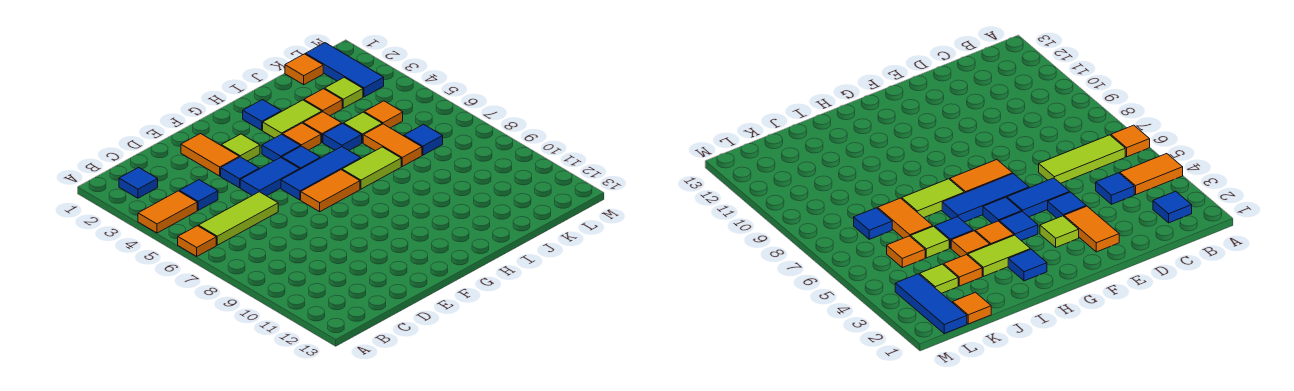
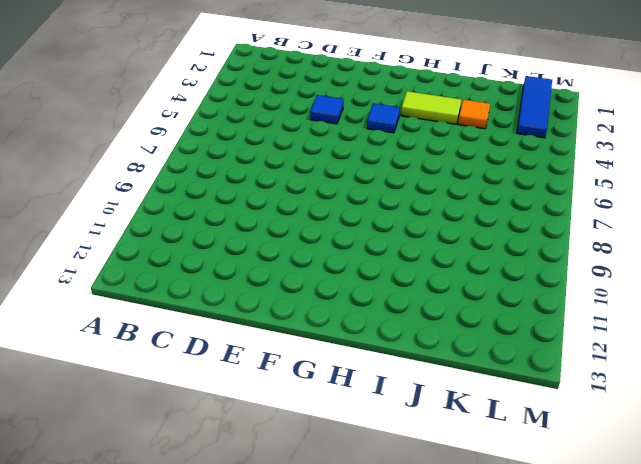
none -> orange tile A4:B4 level 1
none -> orange tile A6 level 1
none -> blue tile B2 level 1

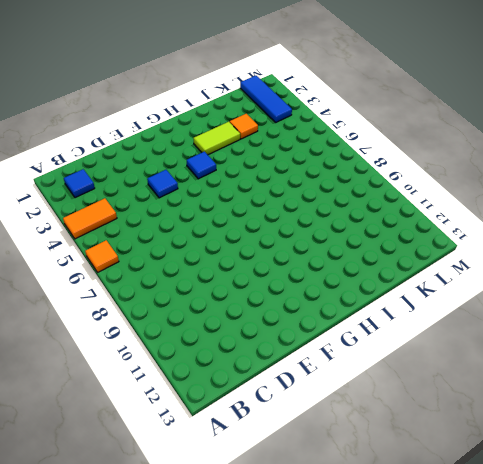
none -> lime tile B6:D6 level 1
none -> blue tile C4 level 1
none -> orange tile E2:E3 level 1

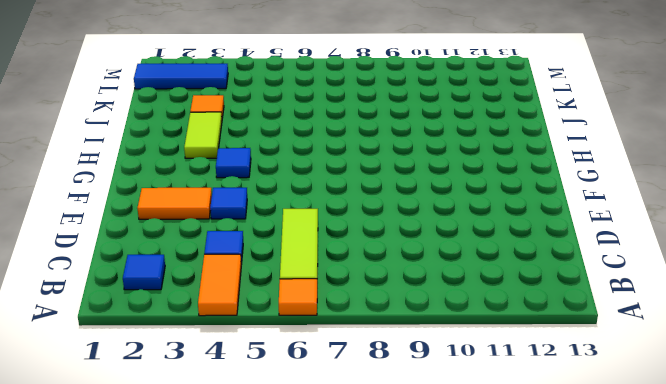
none -> blue tile E5:F5 level 1
none -> lime tile F3 level 1
none -> blue tile F6:H6 level 1

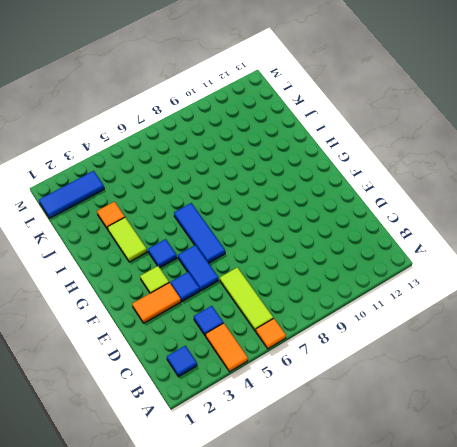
none -> orange tile F7:G7 level 1
none -> blue tile G5 level 1
none -> blue tile H2 level 1

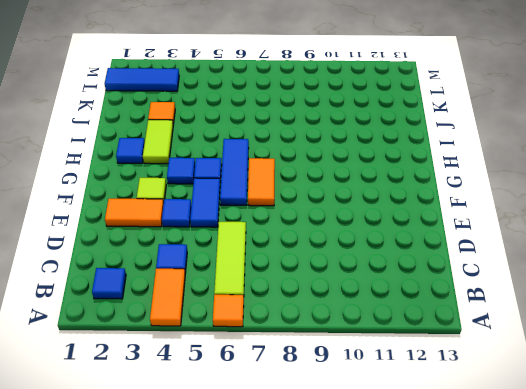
none -> orange tile H4 level 1
none -> lime tile H7:I7 level 1
none -> orange tile I4 level 1

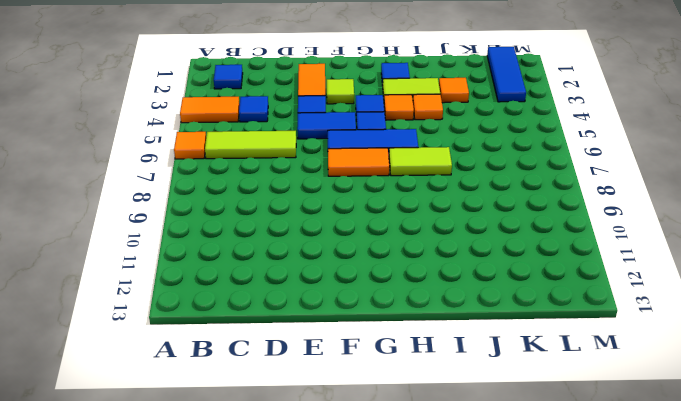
none -> blue tile I5 level 1
none -> lime tile J5 level 1
none -> orange tile J6:J7 level 1

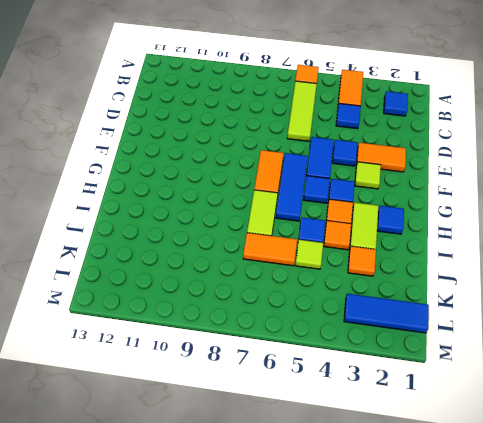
none -> orange tile K1 level 1
none -> lime tile K3 level 1
none -> orange tile K5 level 1

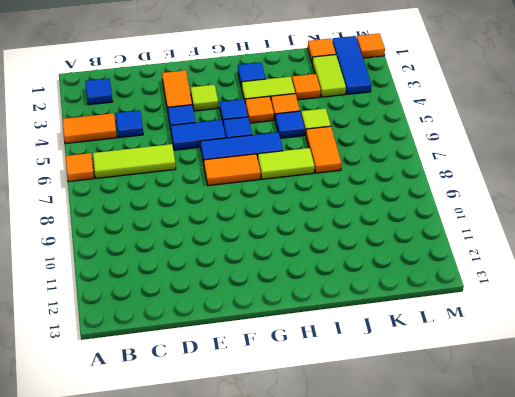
lime tile K2:K3 level 1 -> lime tile K3 level 1
orange tile M1 level 1 -> orange tile K5 level 1
none -> blue tile K7 level 1

